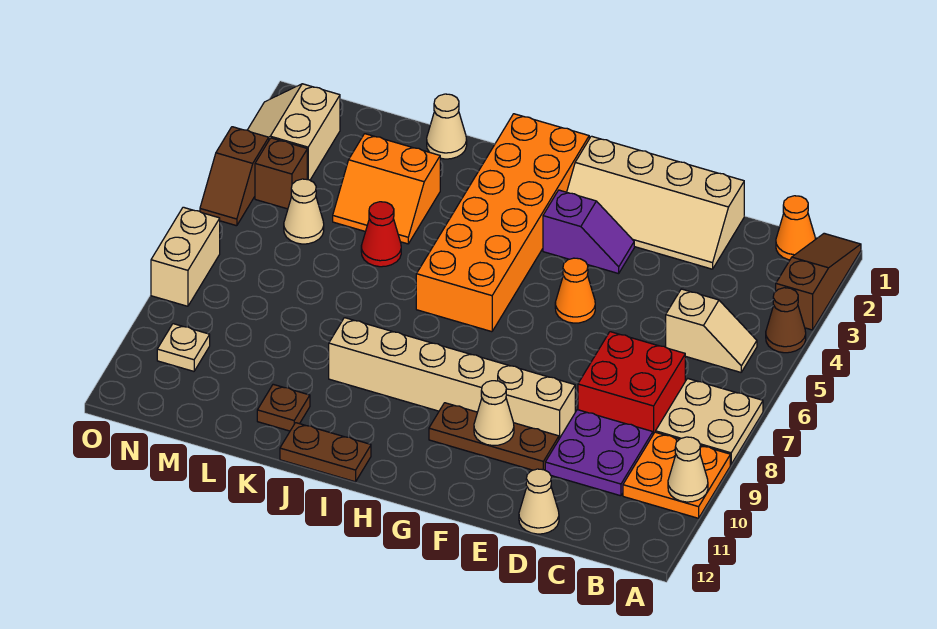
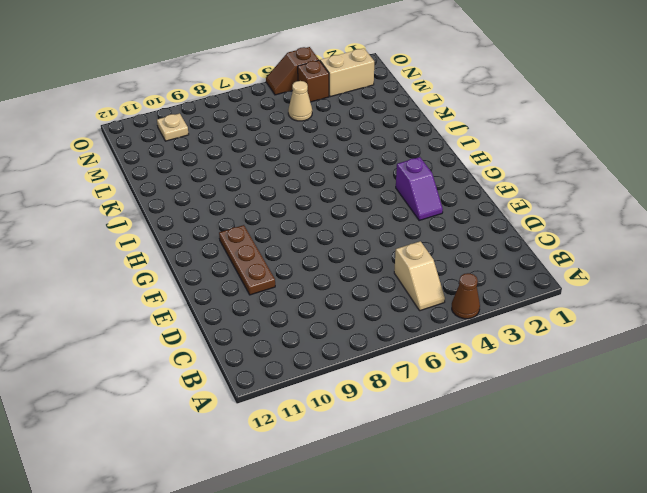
none -> brown slope A1:A3 level 1 top 3
none -> tan plate A7:B8 level 1
none -> orange plate A9:B10 level 1

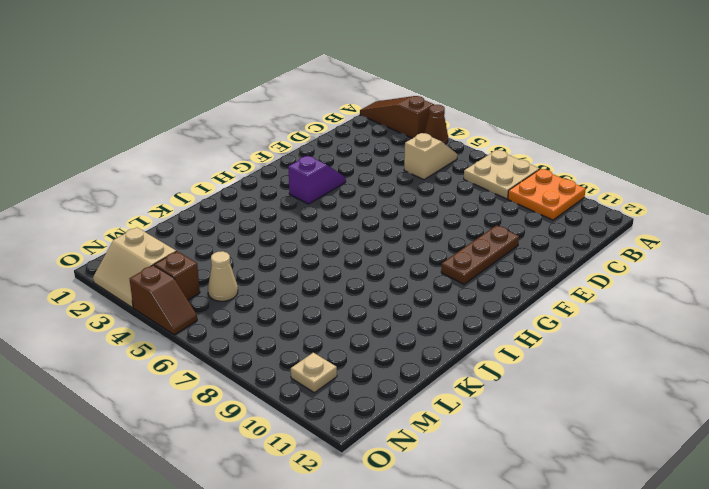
none -> orange cone B1 level 1
none -> red brick C7:D8 level 1
none -> purple plate C9:D10 level 1

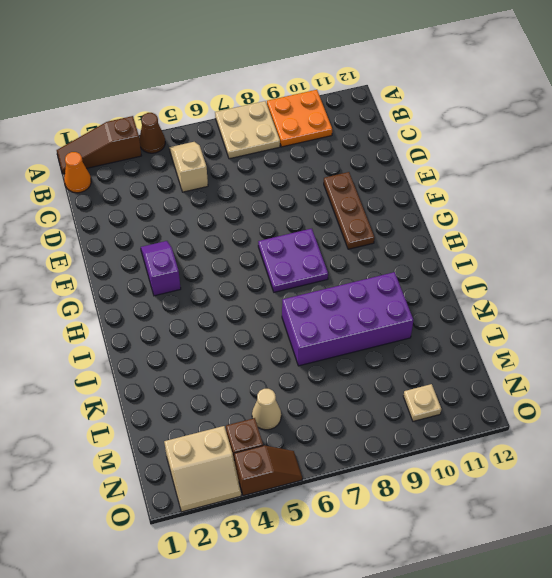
purple plate G7:H8 level 1 -> purple plate C9:D10 level 1
purple brick J7:K10 level 1 -> tan brick E9:J9 level 1
none -> red brick C7:D8 level 1
none -> tan slope D1:G2 level 1 top 1
none -> tan cone D12 level 1

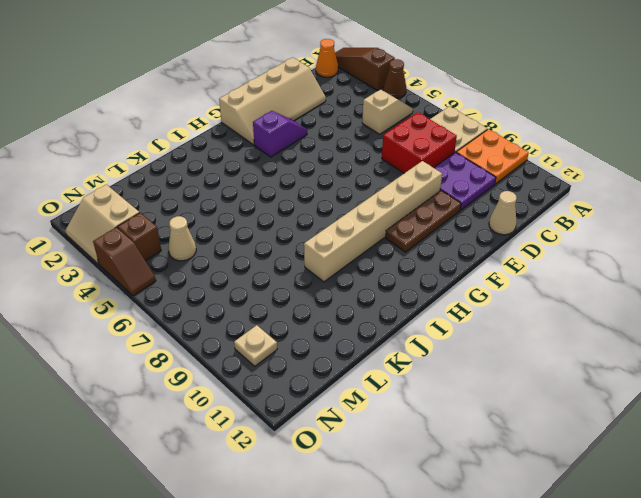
none -> orange cone F5 level 1
none -> orange brick H1:I6 level 1
none -> brown plate I12:J12 level 1

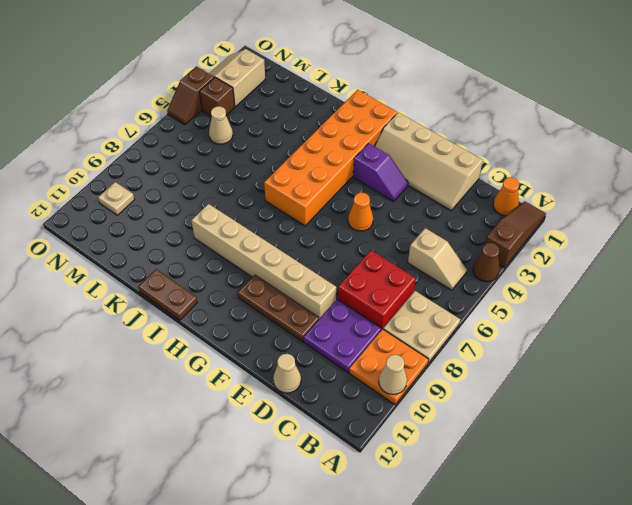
none -> tan cone K1 level 1
none -> orange slope K3:L4 level 1 top 3
none -> red cone K5 level 1

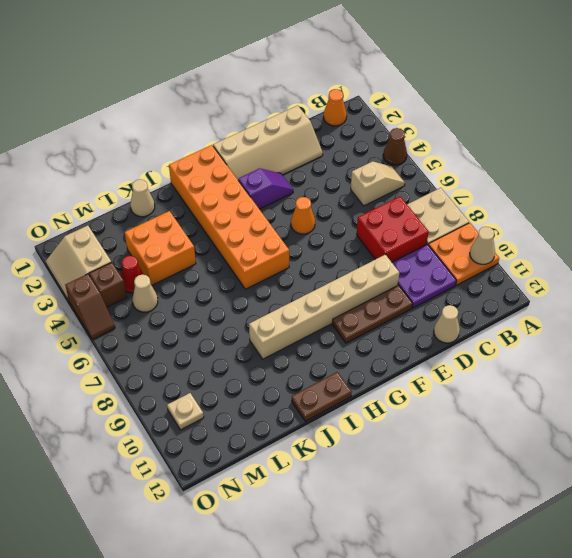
orange brick K3:L4 level 1 -> orange slope K3:L4 level 1 top 3
red cone M4 level 1 -> red cone K5 level 1
none -> brown slope A1:A3 level 1 top 3
none -> brown plate K11 level 1
none -> tan brick O7:O8 level 1

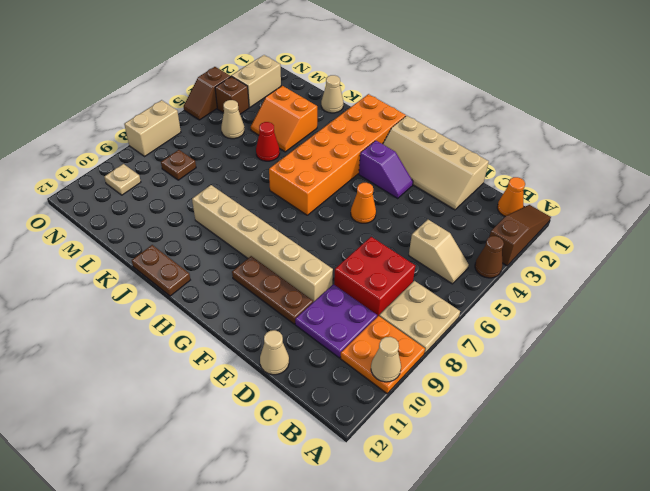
brown plate M8 level 1 -> brown plate K11 level 1
none -> tan cone F10 level 2

